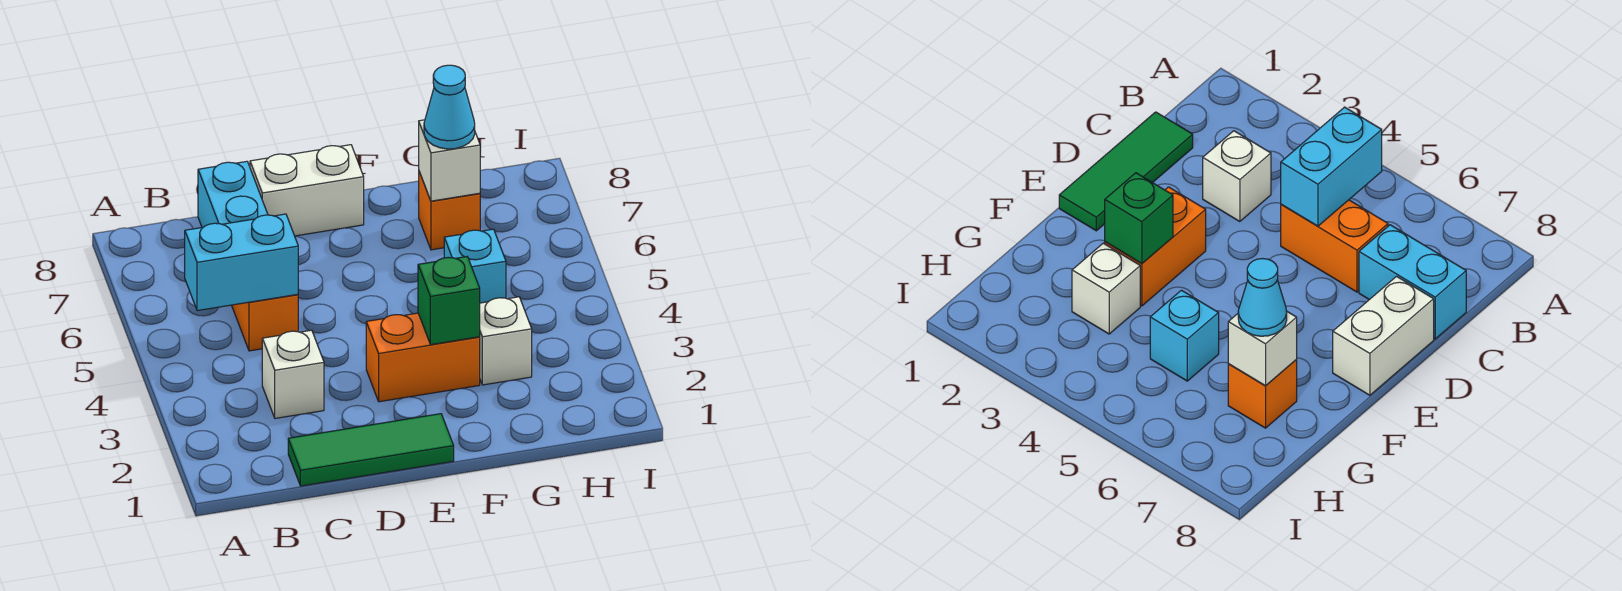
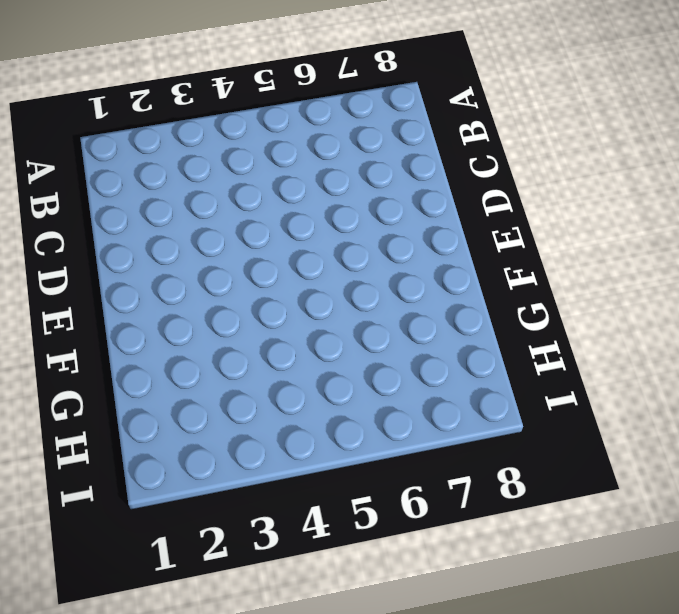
none -> green tile C1:E1 level 1
none -> white brick C3 level 1
none -> orange brick C5:C6 level 1

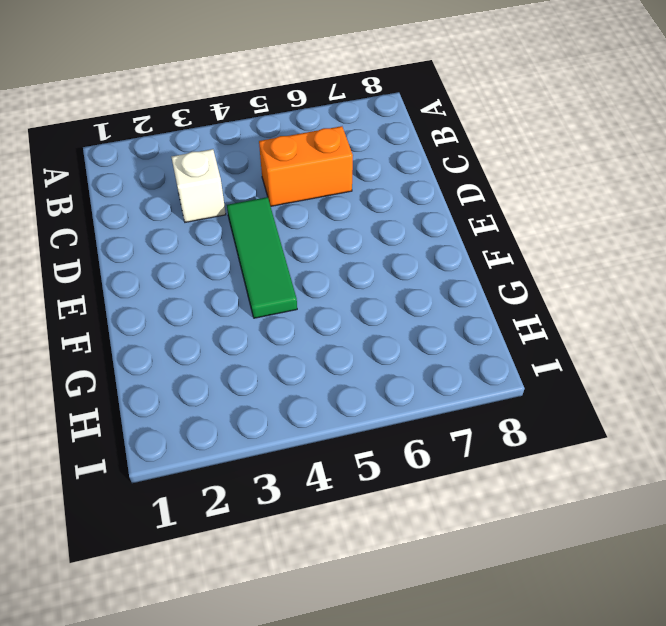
green tile D4:F4 level 1 -> green tile C1:E1 level 1
none -> cyan brick C7:C8 level 1
none -> white brick D8:E8 level 1
none -> orange brick E3:F3 level 1

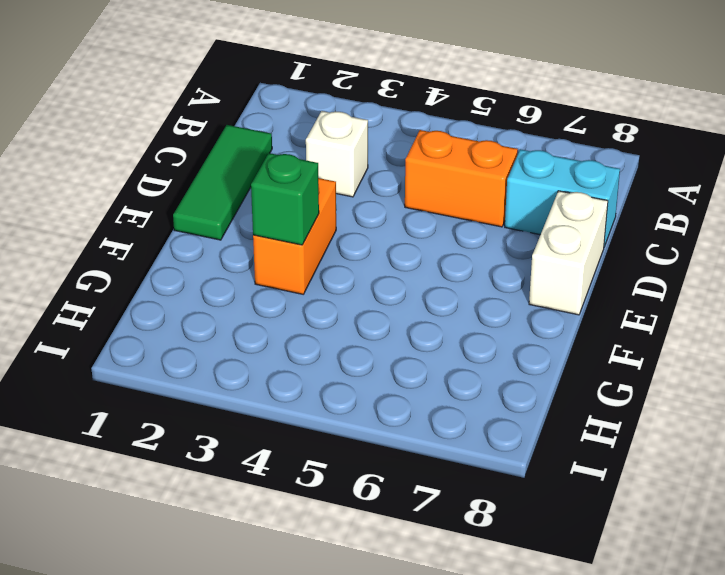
none -> white brick G3 level 1
none -> cyan brick G5 level 1
none -> orange brick G7 level 1

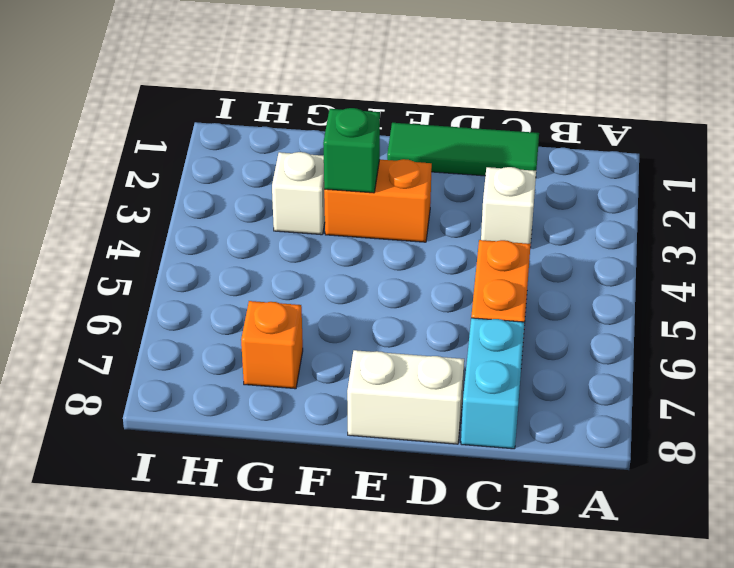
none -> cyan brick G5 level 1
none -> cyan brick B5:C5 level 2
none -> white brick G7 level 2

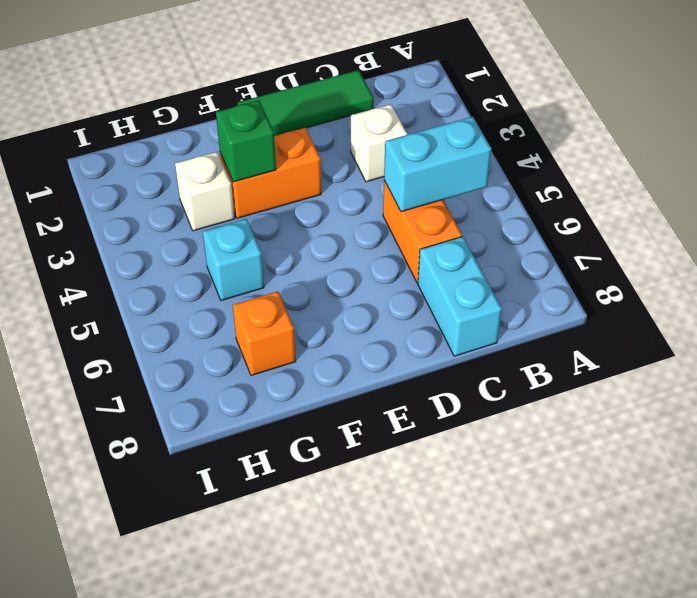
none -> white brick D8:E8 level 1
none -> white brick G7 level 2
none -> cyan cone G7 level 3

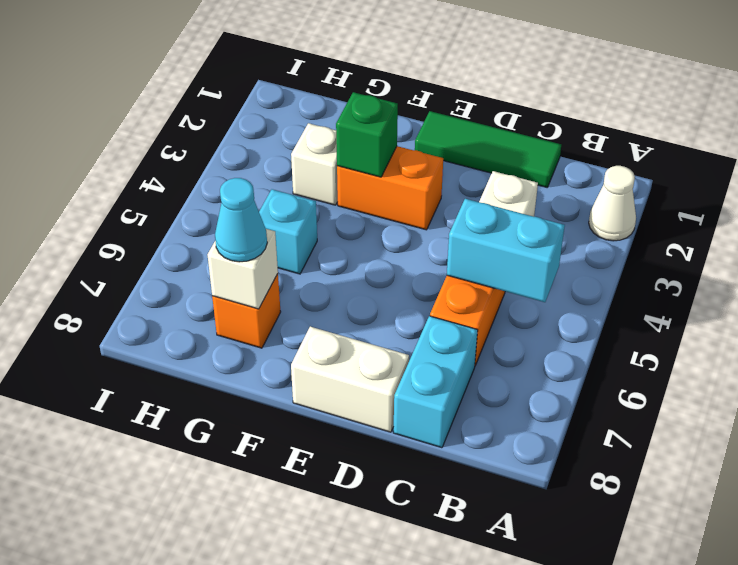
white cone A2 level 1 -> none

